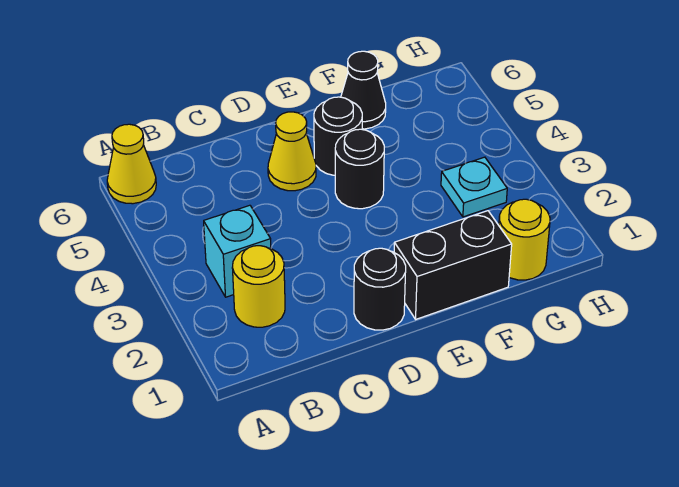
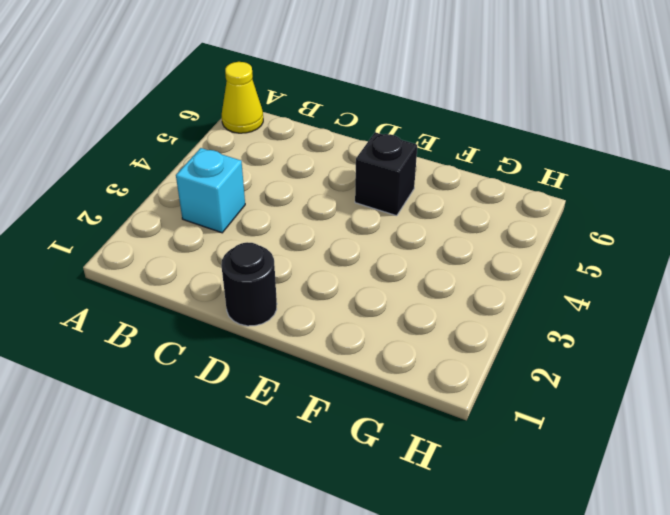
black brick E5 level 1 -> black round brick E5 level 1
none -> yellow round brick B2 level 1
none -> yellow cone D5 level 1

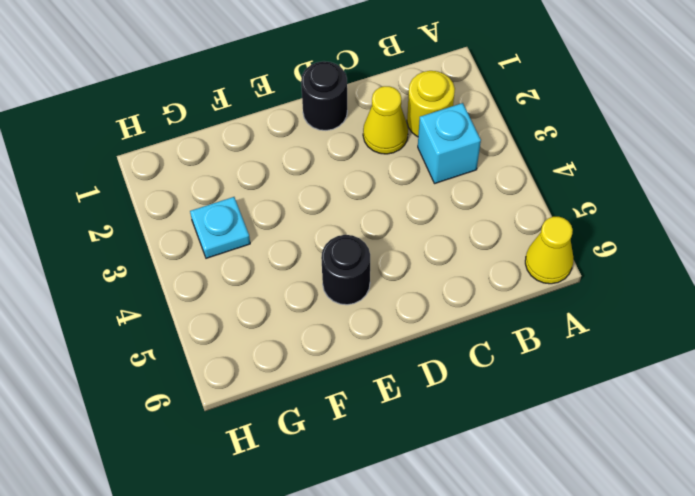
yellow cone C2 level 1 -> yellow cone D5 level 1
none -> black brick E1:F1 level 1
none -> black round brick E4 level 1

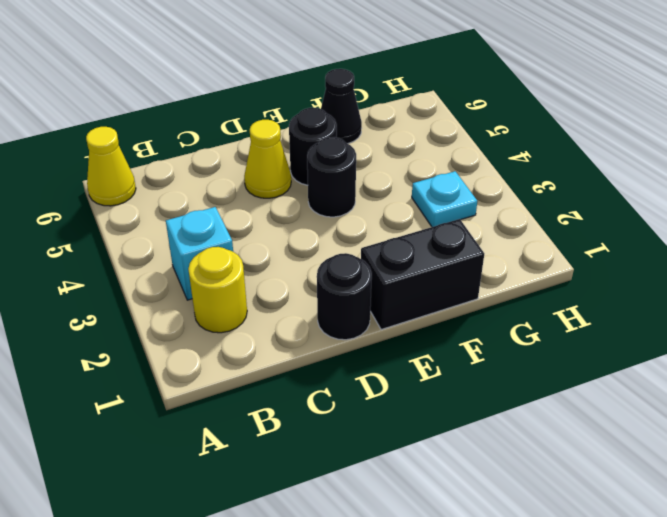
none -> yellow round brick G1 level 1

